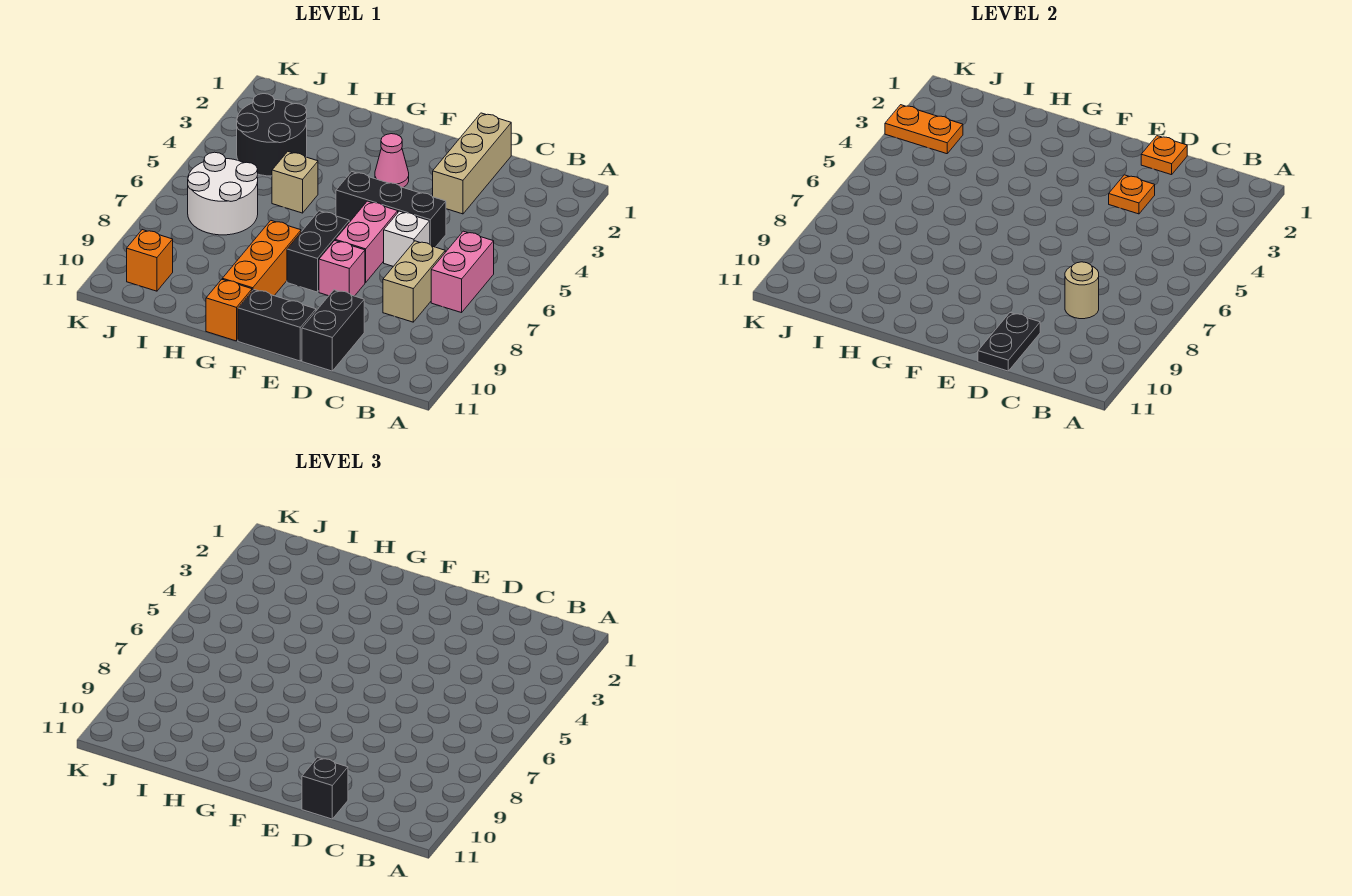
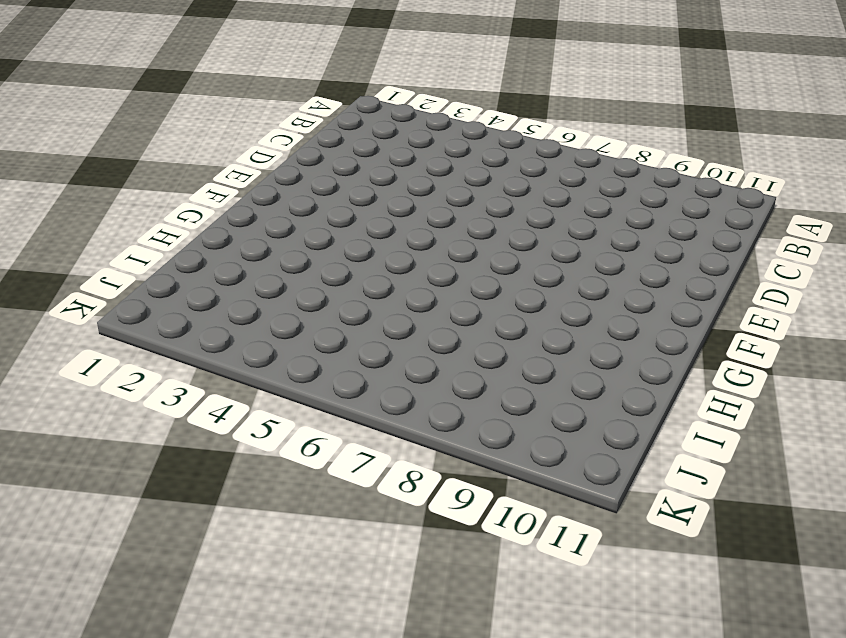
none -> pink brick B6:B7 level 1
none -> tan brick C7:C8 level 1
none -> tan brick D1:D3 level 1

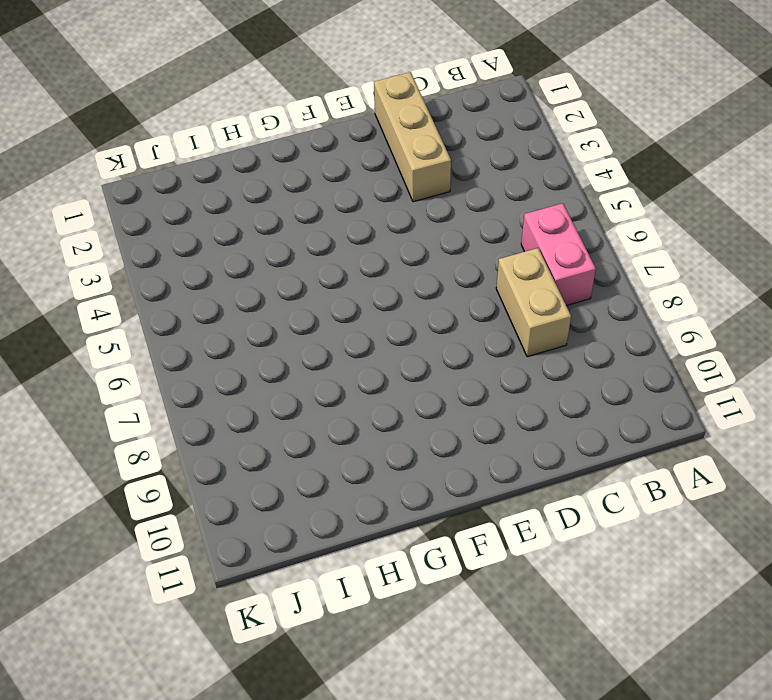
none -> black brick D5:F5 level 1
none -> white brick D6 level 1
none -> black brick D10:D11 level 1

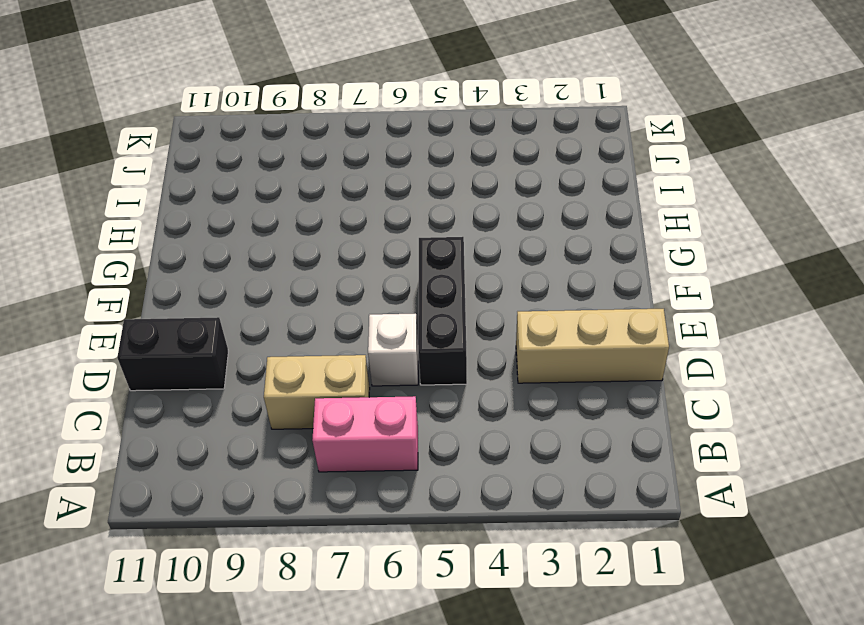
none -> pink brick E6:E7 level 1
none -> pink brick E8 level 1
none -> black brick E11:F11 level 1

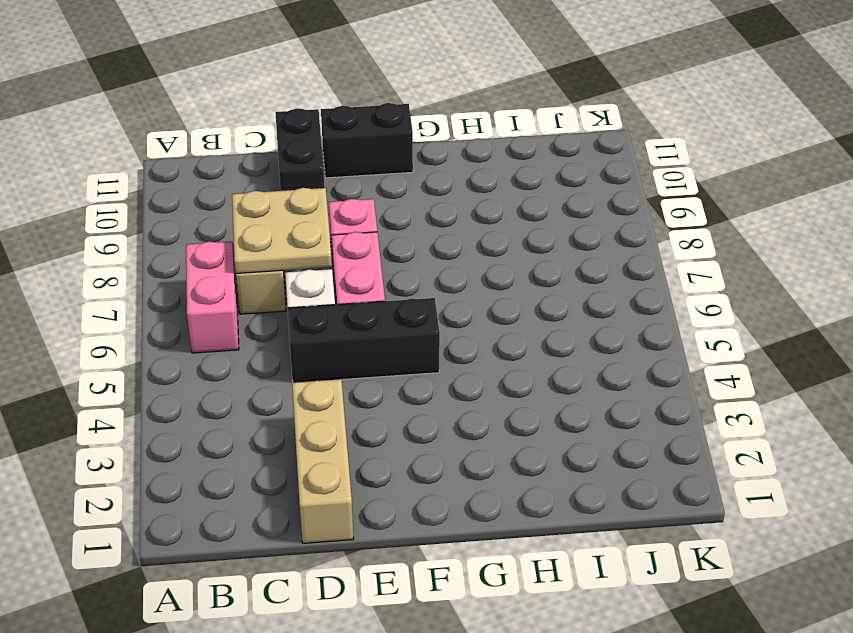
tan plate C7:D8 level 2 -> tan round brick C8 level 2
none -> pink cone F3 level 1
none -> black brick F7:F8 level 1
none -> orange brick G8:G10 level 1

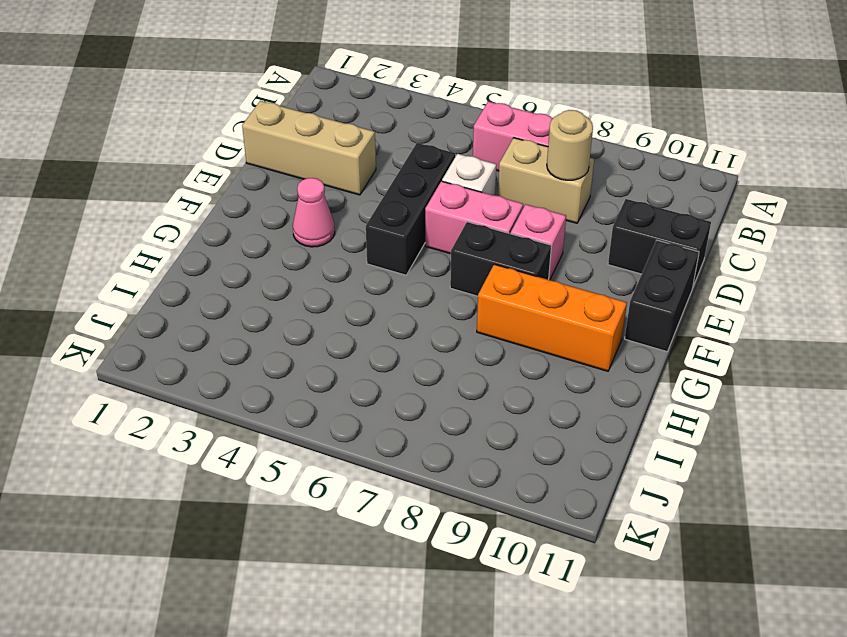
none -> orange brick G11 level 1
none -> tan brick H5 level 1
none -> black round brick I3:J4 level 1

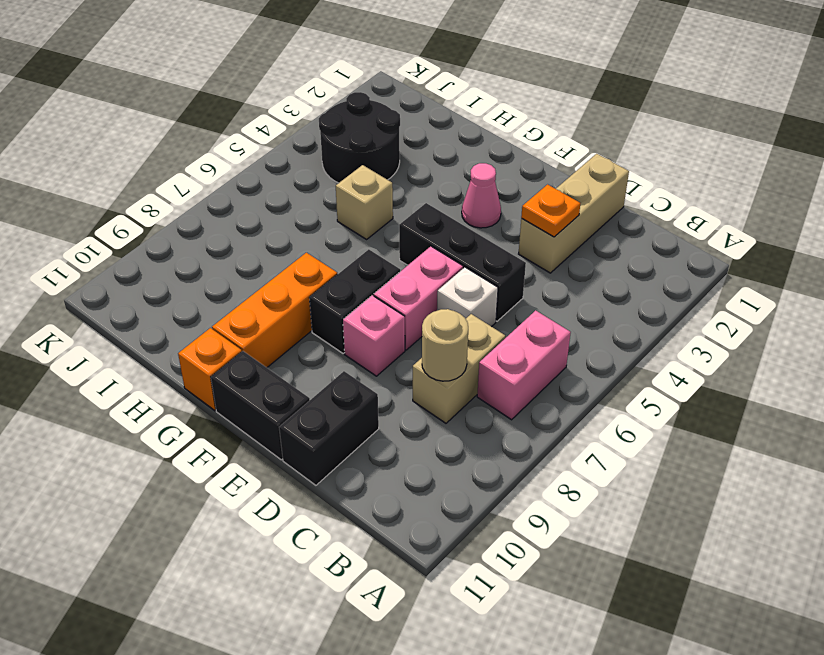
none -> white round brick I6:J7 level 1
none -> orange brick J10 level 1
none -> orange plate D1 level 2

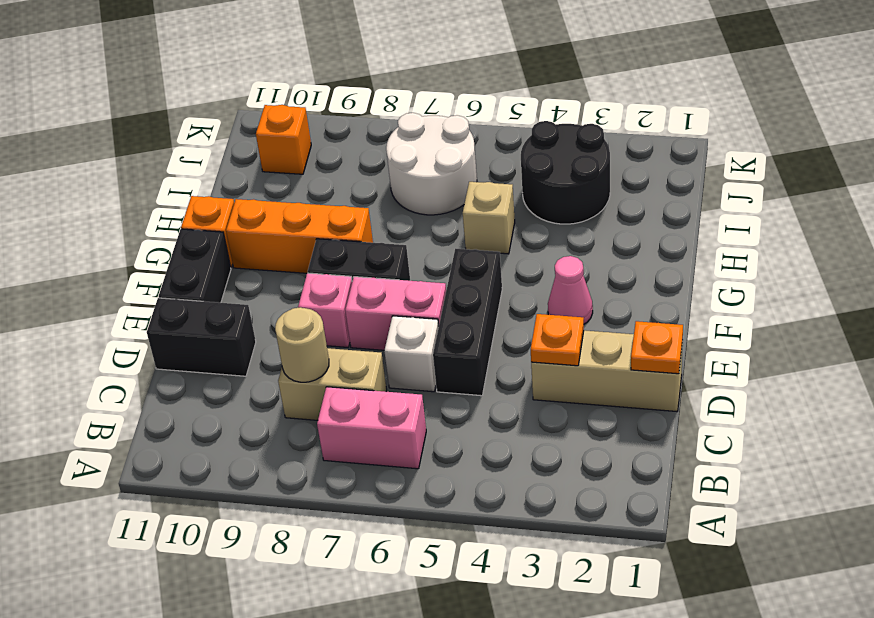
none -> black plate D10:D11 level 2
none -> orange plate J3:K3 level 2
none -> black brick D11 level 3

